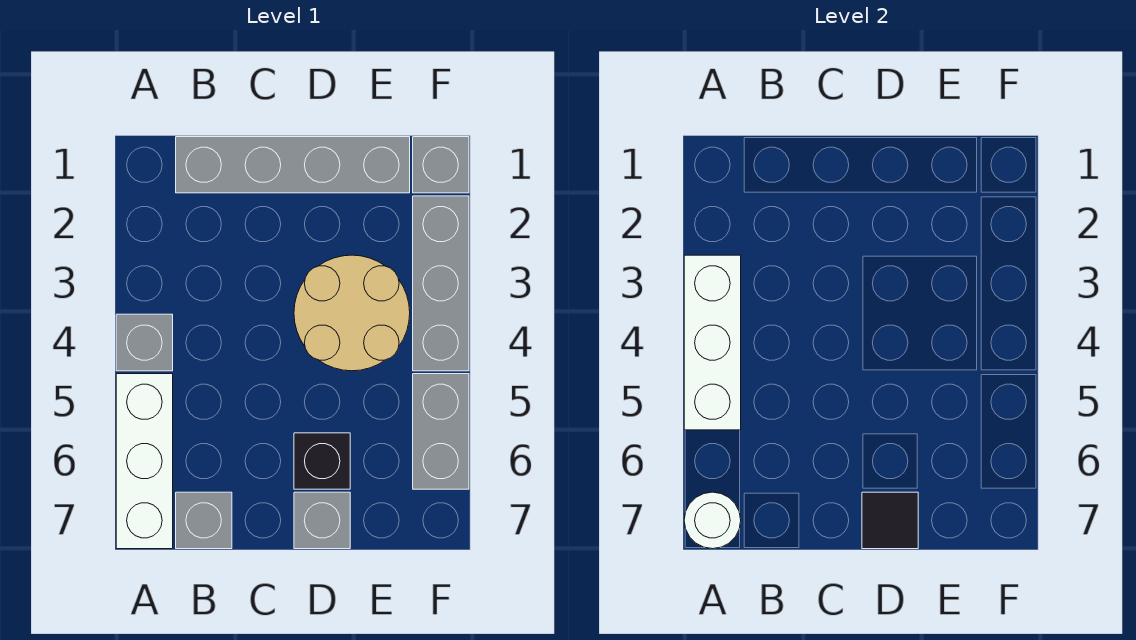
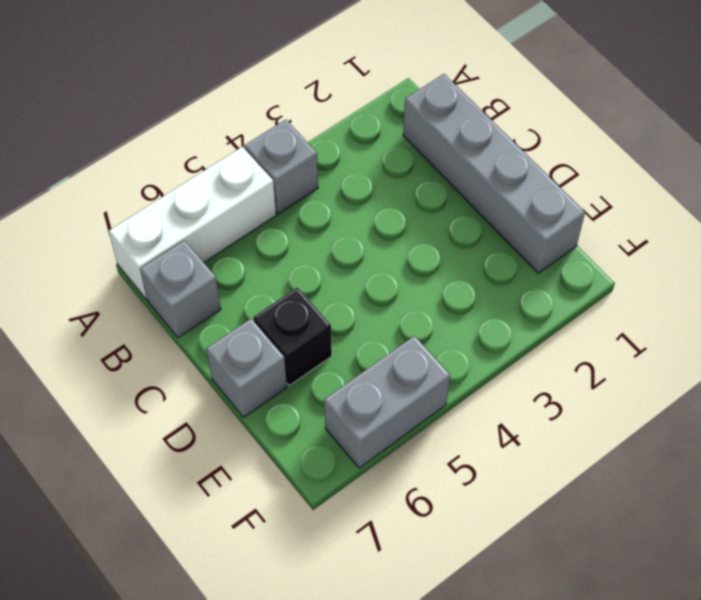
none -> tan round brick D3:E4 level 1
none -> grey brick F1 level 1
none -> grey brick F2:F4 level 1

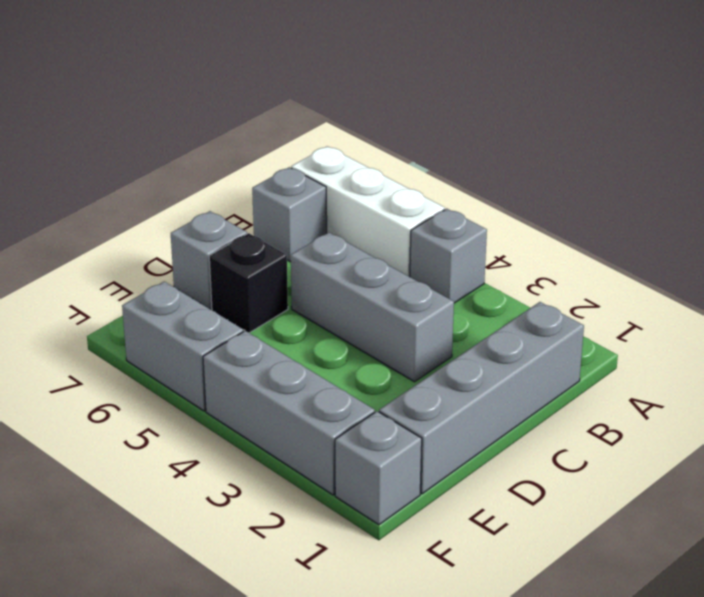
grey brick C3:C5 level 1 -> none
none -> tan round brick D3:E4 level 1
none -> white brick A3:A5 level 2
none -> white round brick A7 level 2

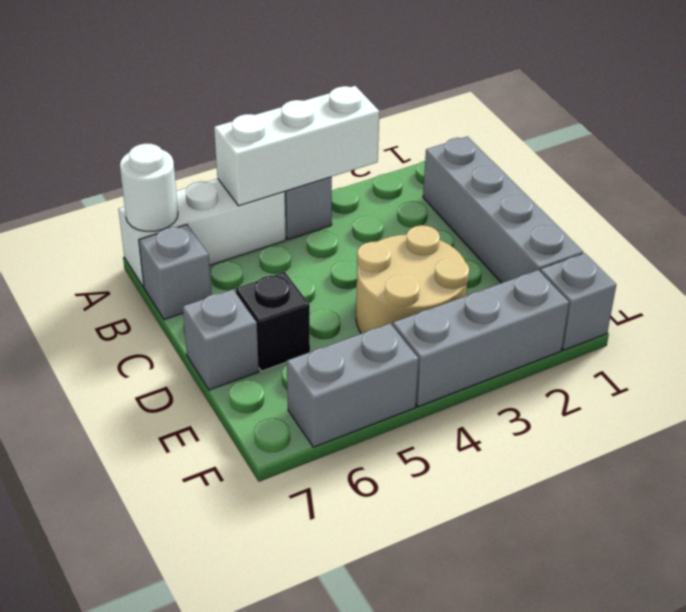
none -> black tile D7 level 2

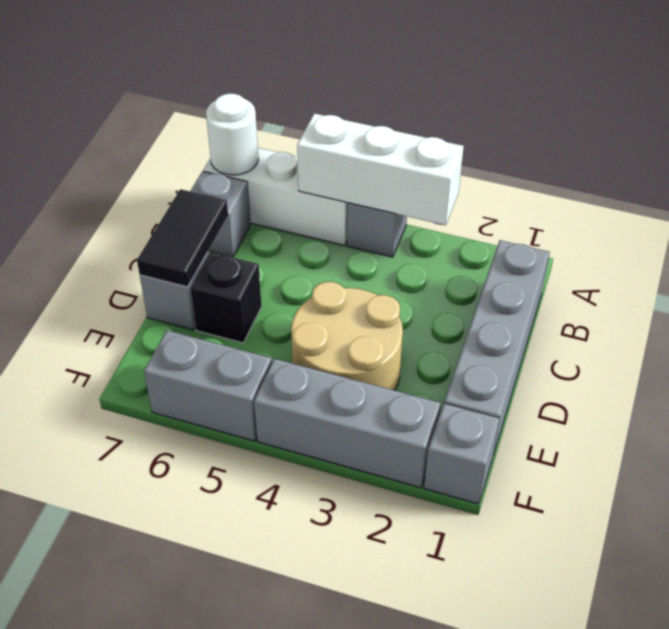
black tile C7:D7 level 2 -> black tile D7 level 2

